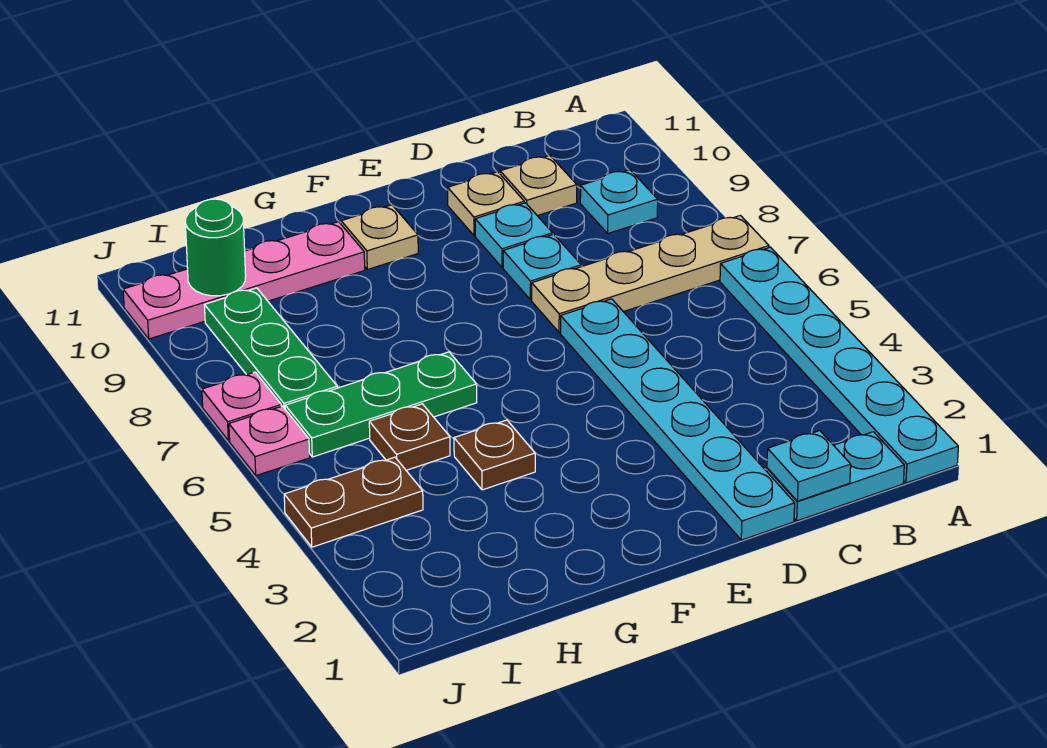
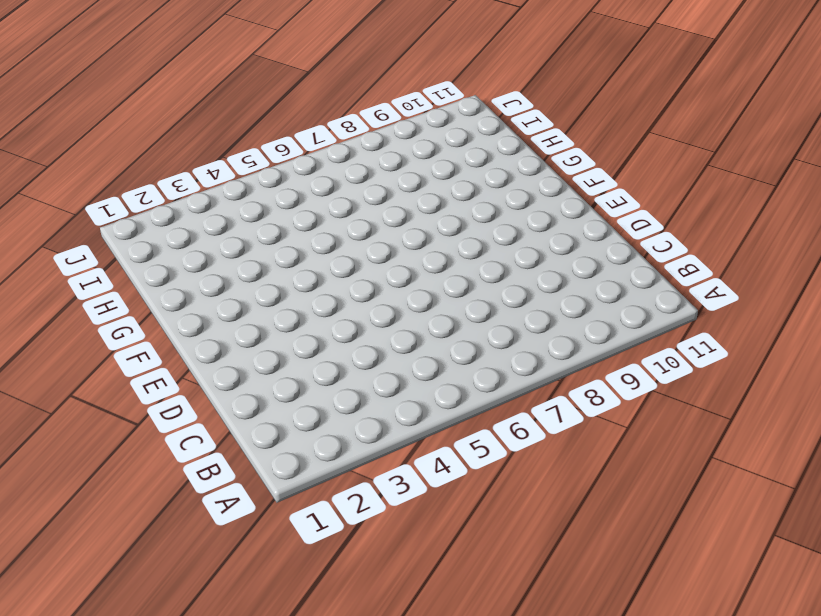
none -> cyan plate A1:A6 level 1
none -> tan plate A7:D7 level 1
none -> cyan plate B1:C1 level 1

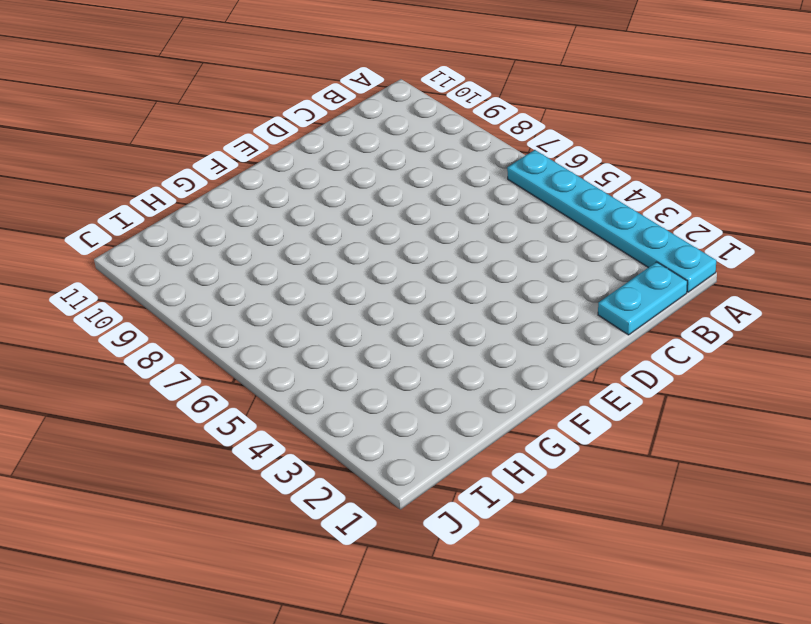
none -> tan plate A7:D7 level 1
none -> cyan plate B9 level 1
none -> tan plate C10 level 1

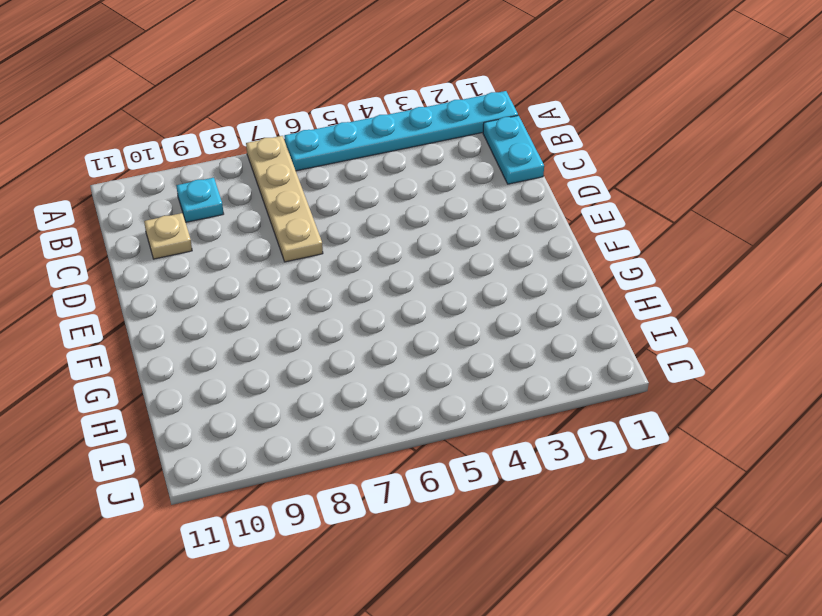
none -> cyan plate D1:D6 level 1
none -> cyan plate D8 level 1
none -> cyan plate D9 level 1

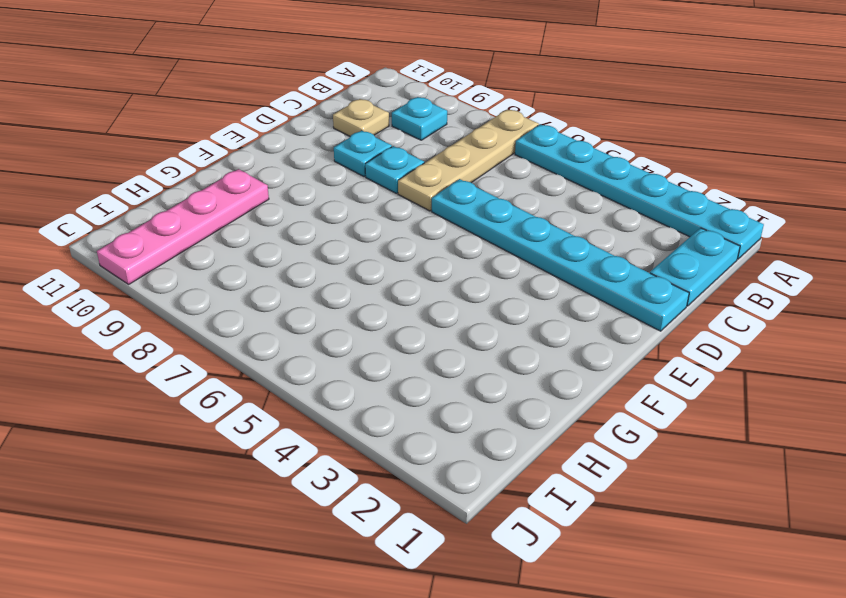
none -> tan plate D10 level 1
none -> tan plate F10 level 1
none -> brown plate G4 level 1

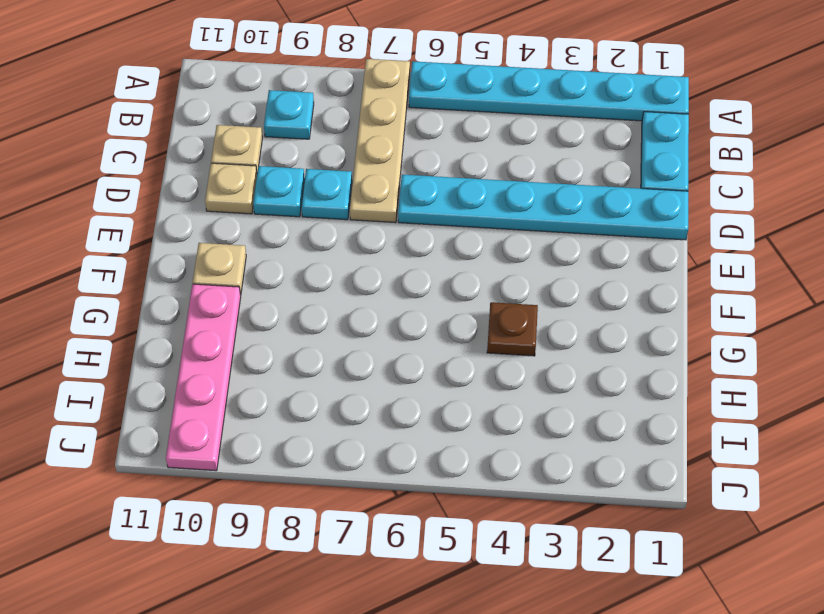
none -> green plate G6:I6 level 1
none -> brown plate H5 level 1
none -> brown plate I4:J4 level 1

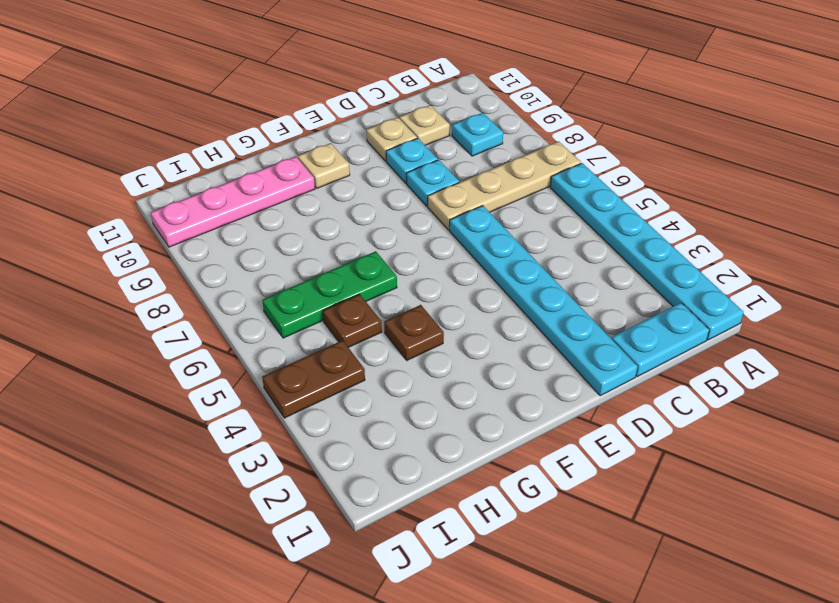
none -> green plate I7:I9 level 1
none -> pink plate J6 level 1
none -> pink plate J7 level 1

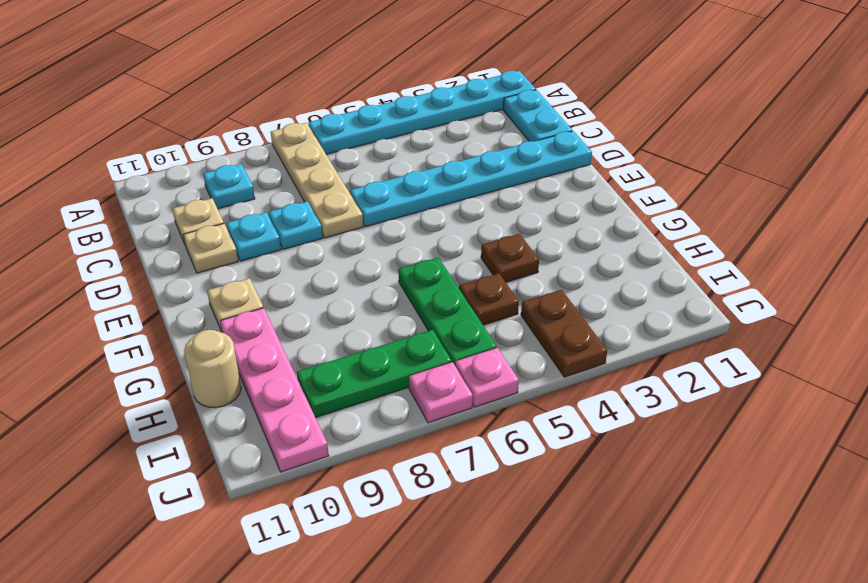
tan round brick H11 level 1 -> none
none -> cyan plate C1 level 2
none -> green round brick I10 level 2

